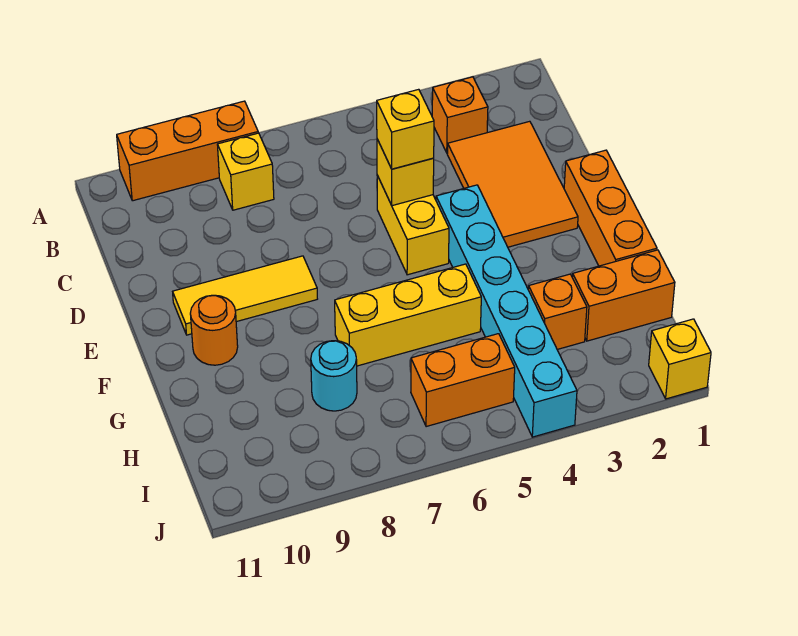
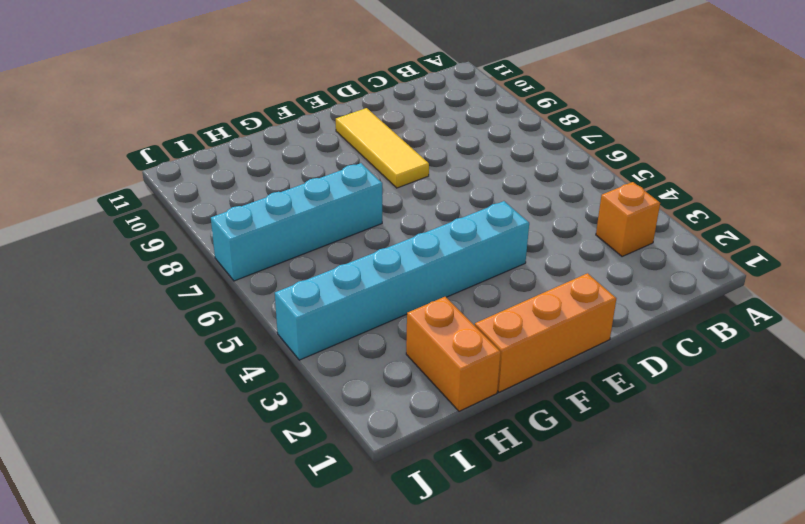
cyan brick G7:J7 level 1 -> yellow brick G5:G7 level 1
none -> orange brick A8:A10 level 1
none -> yellow brick B8 level 1
none -> orange tile C2:E3 level 1

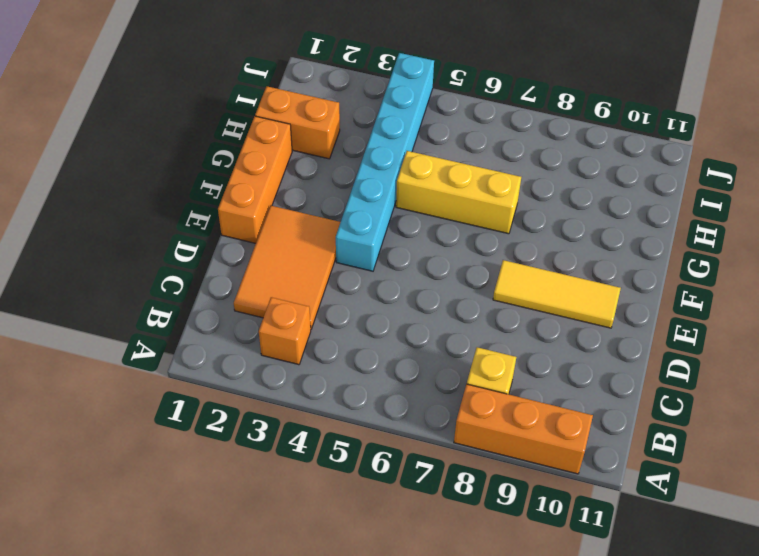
none -> yellow brick D5:E5 level 1
none -> orange round brick F10 level 1
none -> orange brick H3 level 1

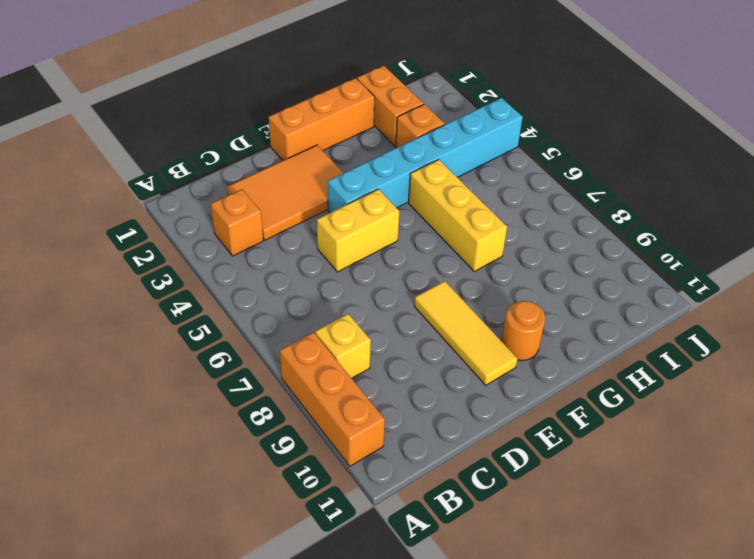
none -> cyan round brick H8 level 1
none -> orange brick I5:I6 level 1
none -> yellow brick J1 level 1

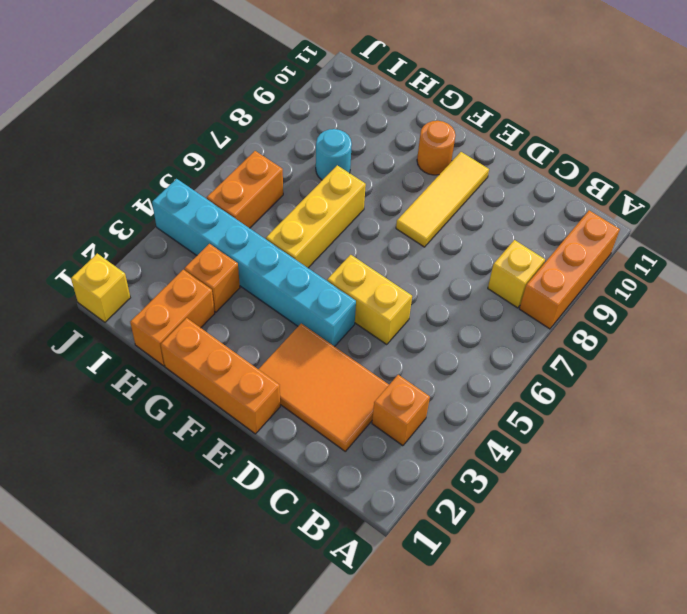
none -> yellow brick D5 level 2
none -> yellow brick D5 level 3

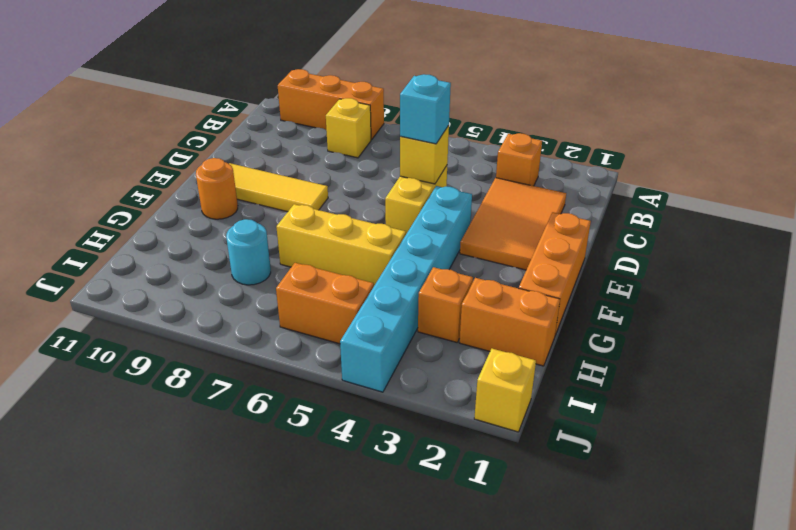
cyan brick D5 level 3 -> yellow brick D5 level 3

